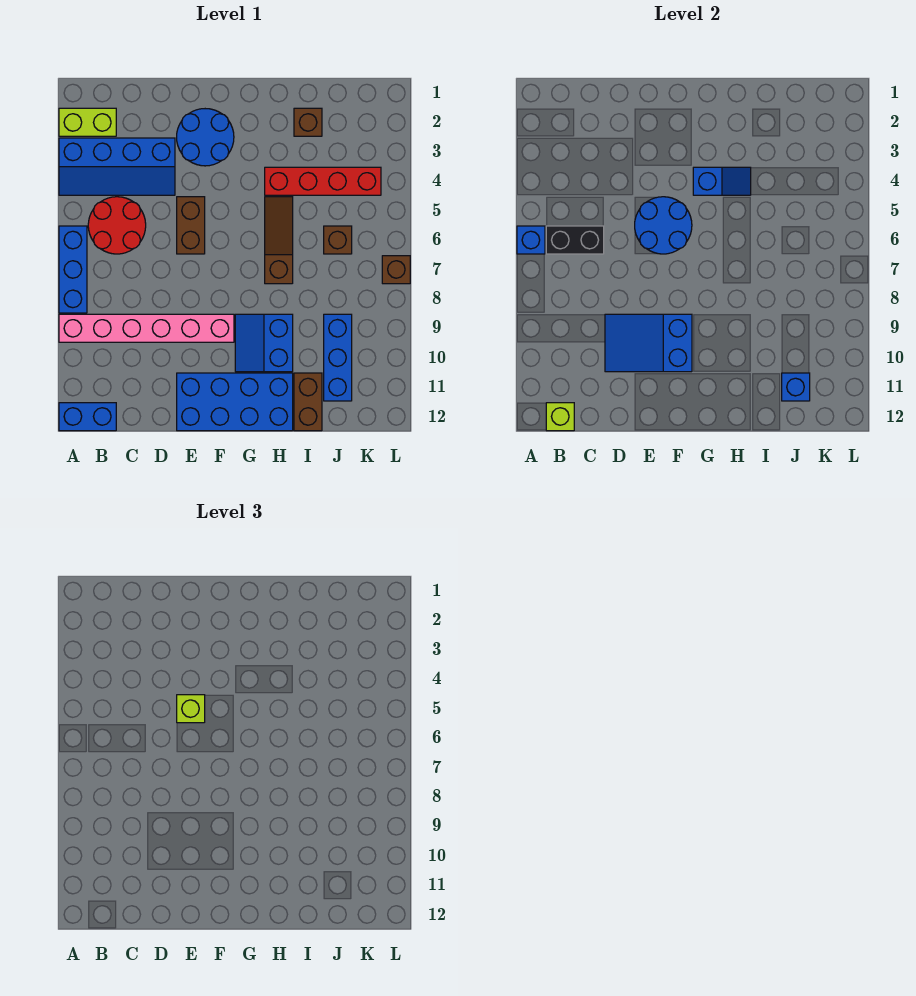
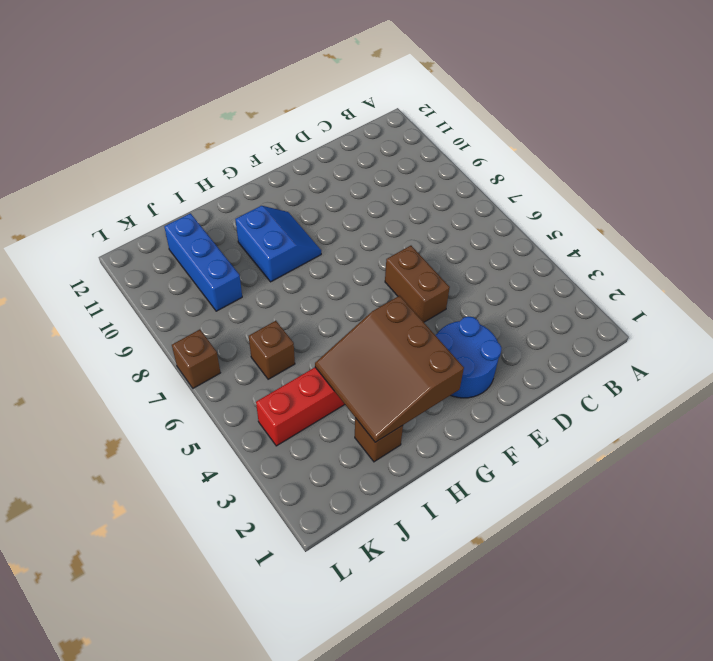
brown slope G2:I4 level 2 top G -> blue slope G4:H4 level 2 top G
none -> lime brick A2:B2 level 1
none -> blue slope A3:D4 level 1 top 3
none -> blue brick A6:A8 level 1

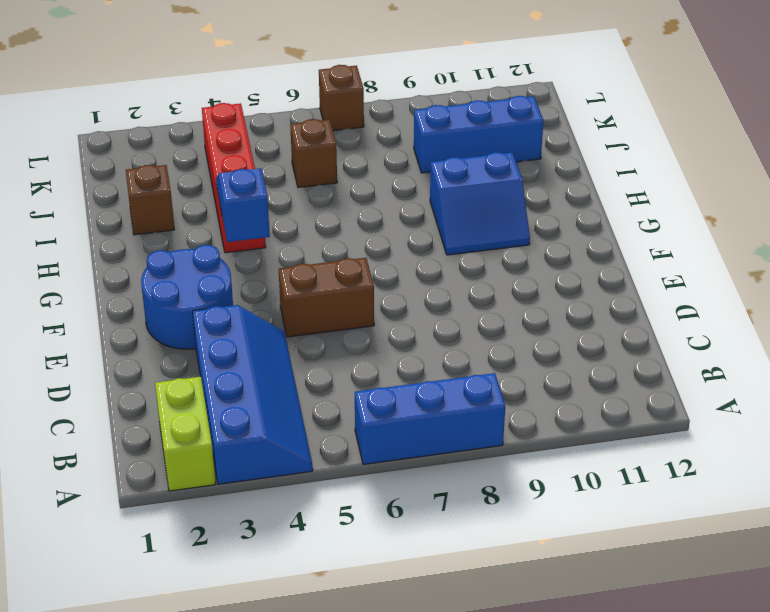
none -> pink brick A9:F9 level 1
none -> blue brick A12:B12 level 1
none -> red round brick B5:C6 level 1

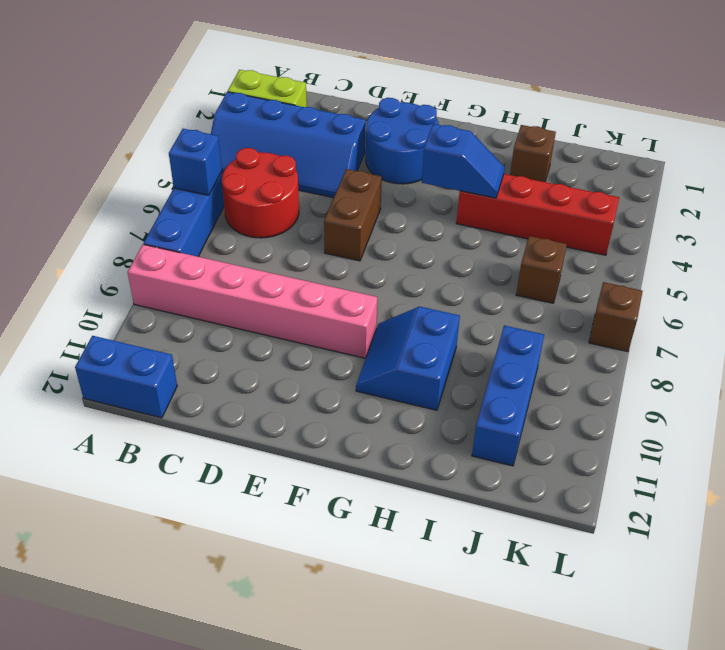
none -> blue brick E11:H12 level 1
none -> brown slope H5:H7 level 1 top 7
none -> brown brick I11:I12 level 1

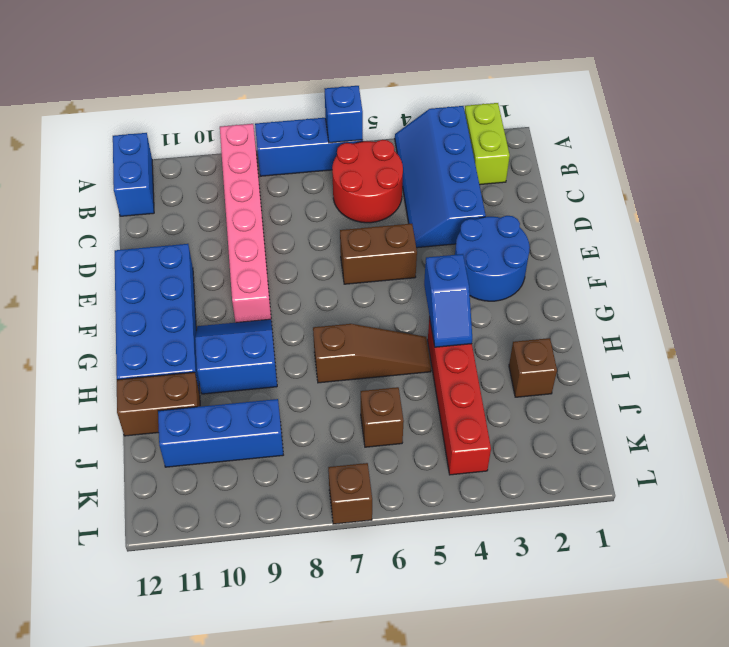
none -> black brick B6:C6 level 2
none -> lime brick B12 level 2
none -> blue slope D9:F10 level 2 top F

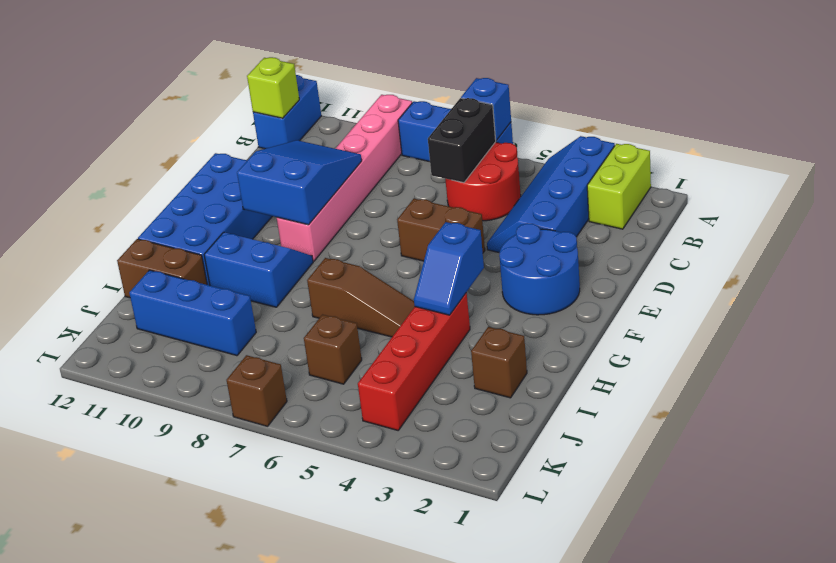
none -> blue round brick E5:F6 level 2
none -> blue brick J11 level 2
none -> lime brick E5 level 3

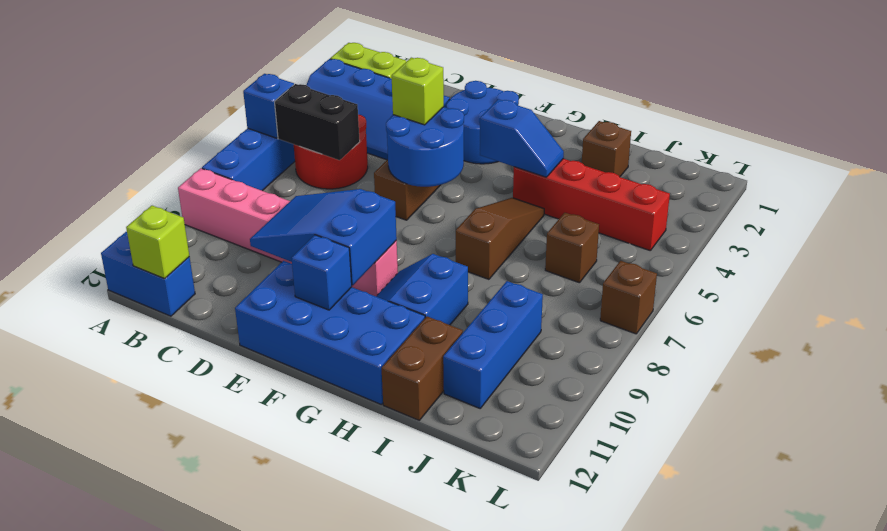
blue brick F11 level 2 -> blue brick J11 level 2

